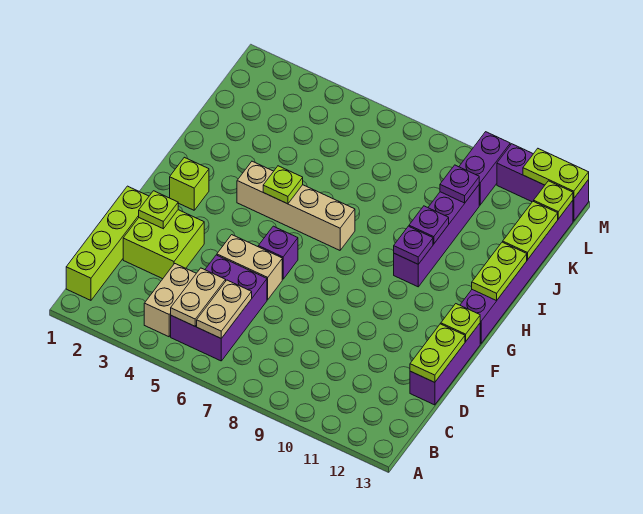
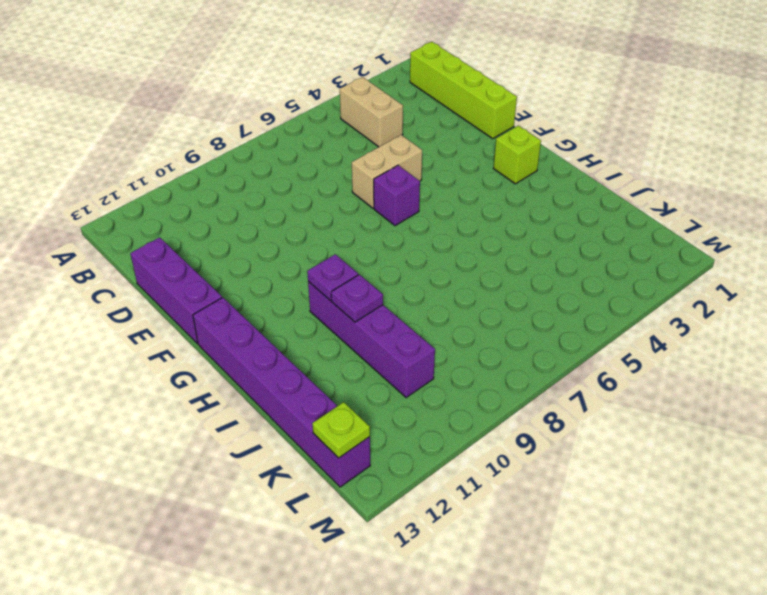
none -> purple brick B5:D6 level 1
none -> lime brick D2:E3 level 1
none -> tan brick H4:H7 level 1

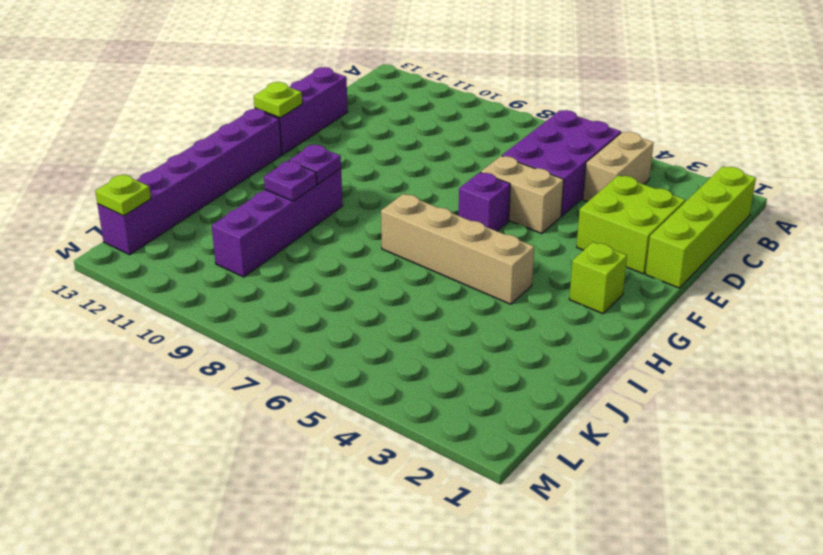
none -> purple brick L10:M10 level 1
none -> purple brick M11:M13 level 1
none -> tan plate B5:C5 level 2

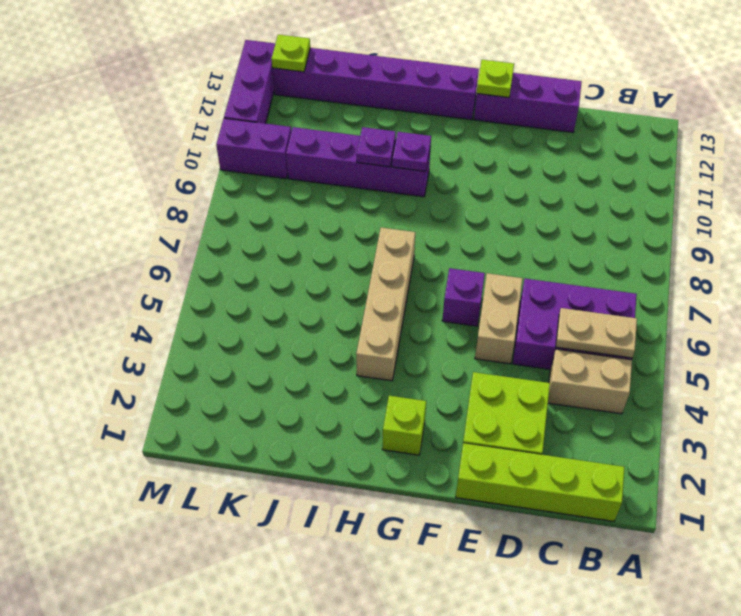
none -> tan plate B6:C6 level 2
none -> lime plate D13:E13 level 2
none -> lime plate E2 level 2

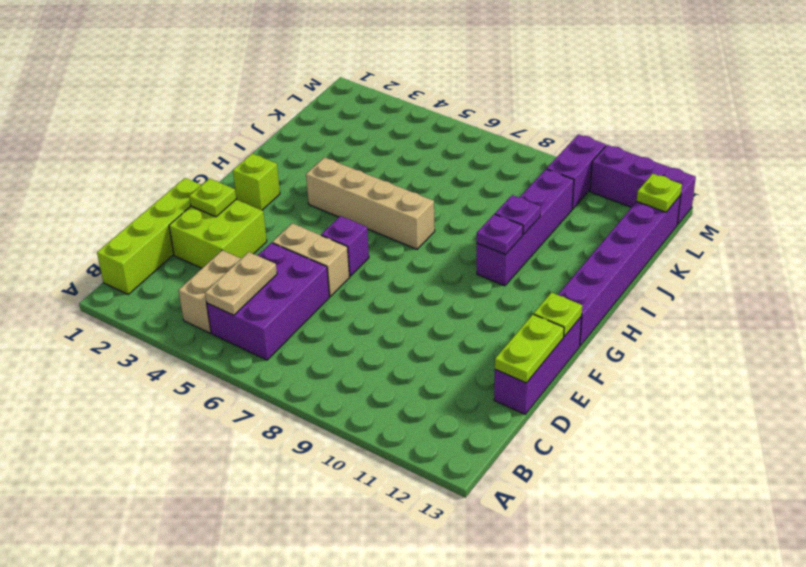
none -> tan plate B6:C6 level 2
none -> lime plate H5 level 2
none -> lime plate H13:I13 level 2

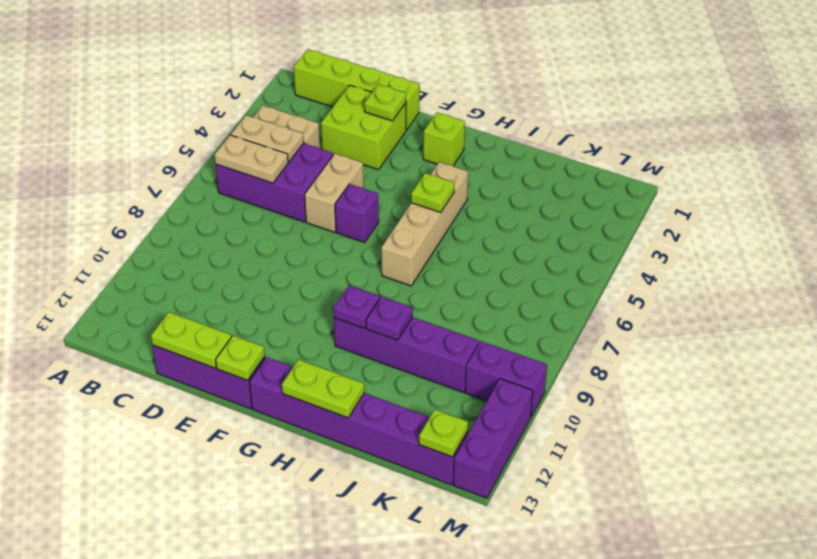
none -> lime plate J13:K13 level 2
none -> purple plate K10 level 2
none -> lime plate M12:M13 level 2

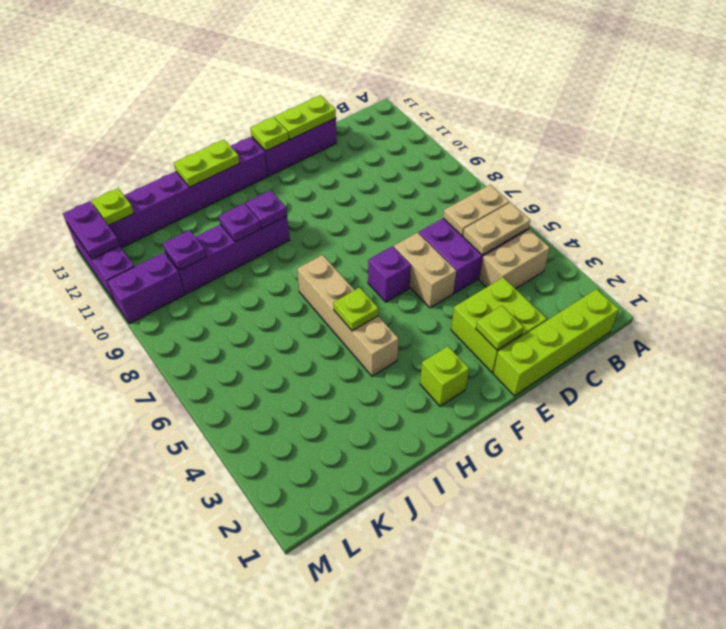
purple plate M12:M13 level 2 -> lime plate M12:M13 level 2
none -> lime plate J13:K13 level 2

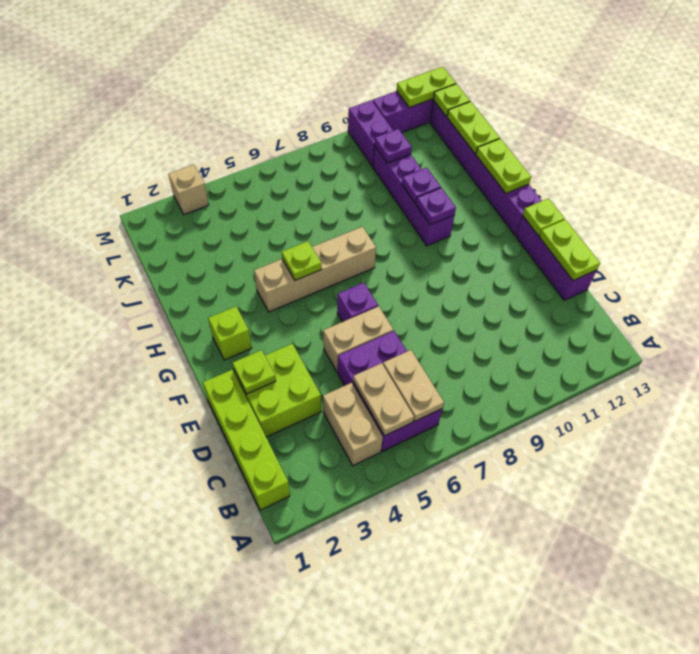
tan brick M3 level 1 -> none

